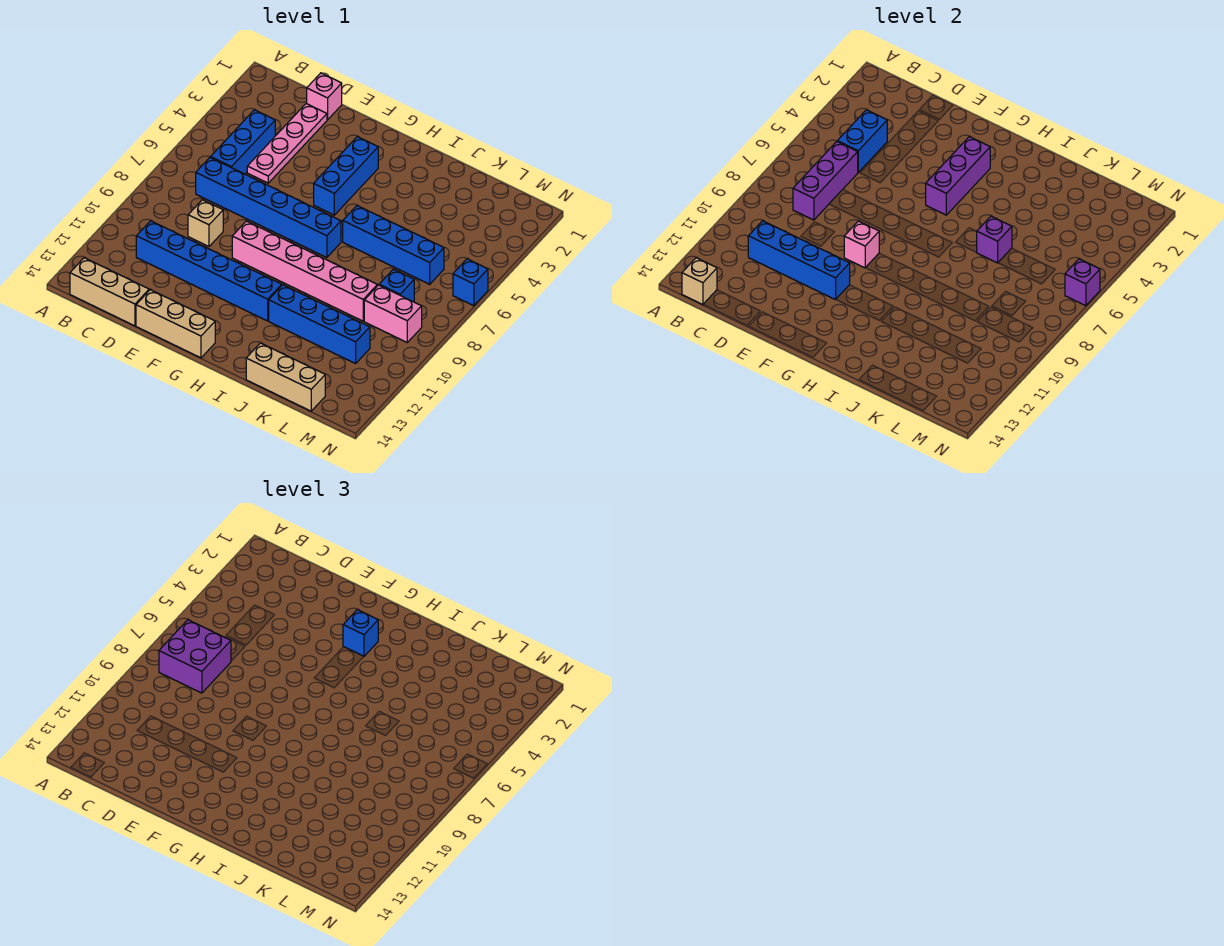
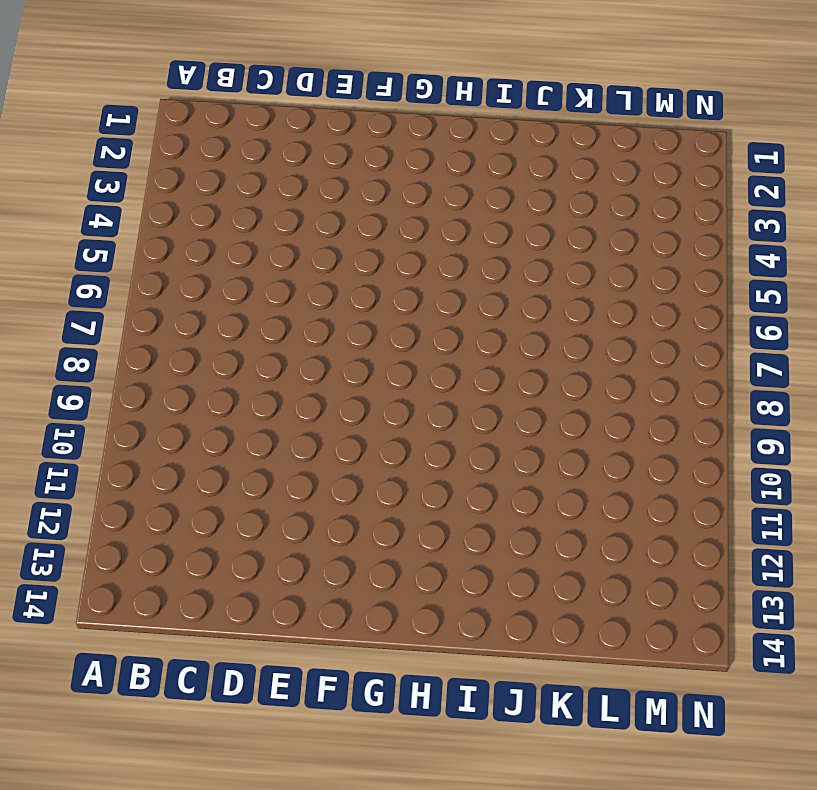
none -> tan brick B14:D14 level 1
none -> blue brick C4:C6 level 1
none -> blue brick C7:H7 level 1

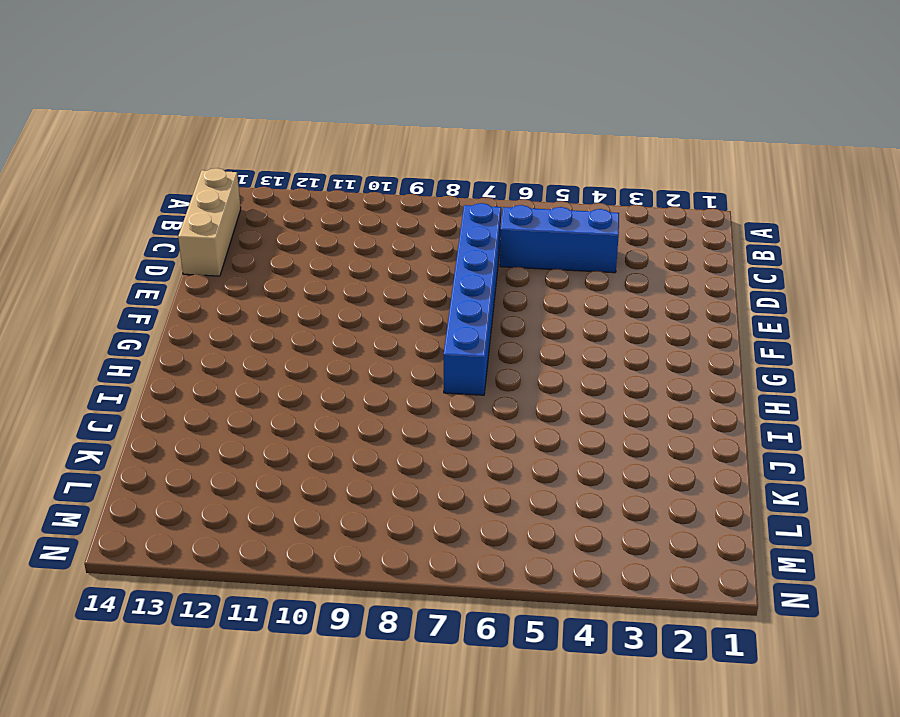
none -> blue brick C11:H11 level 1
none -> pink brick D1 level 1
none -> pink plate D2:D5 level 1

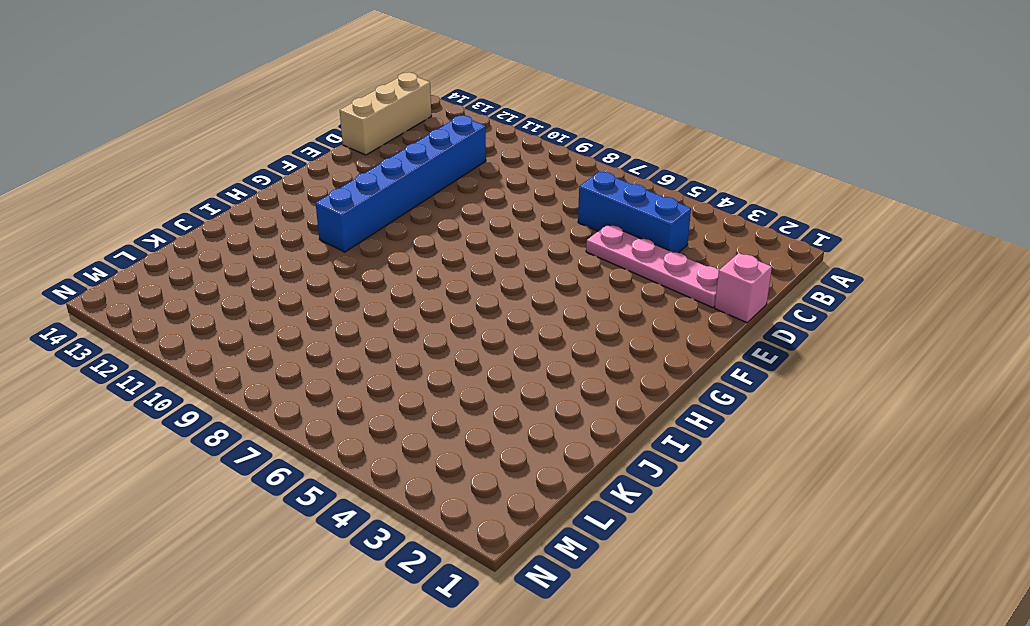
none -> blue brick C7:H7 level 1
none -> tan brick D9 level 1
none -> tan brick E14:G14 level 1

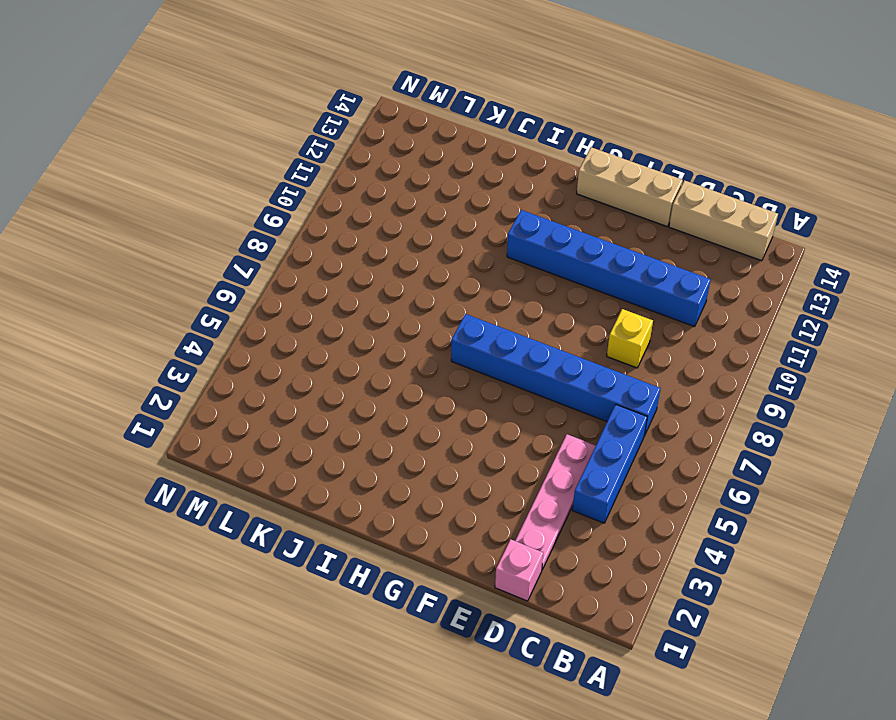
yellow brick D9 level 1 -> tan brick D9 level 1
none -> pink brick F9:K9 level 1
none -> blue brick G3:G5 level 1
none -> blue brick I6:L6 level 1

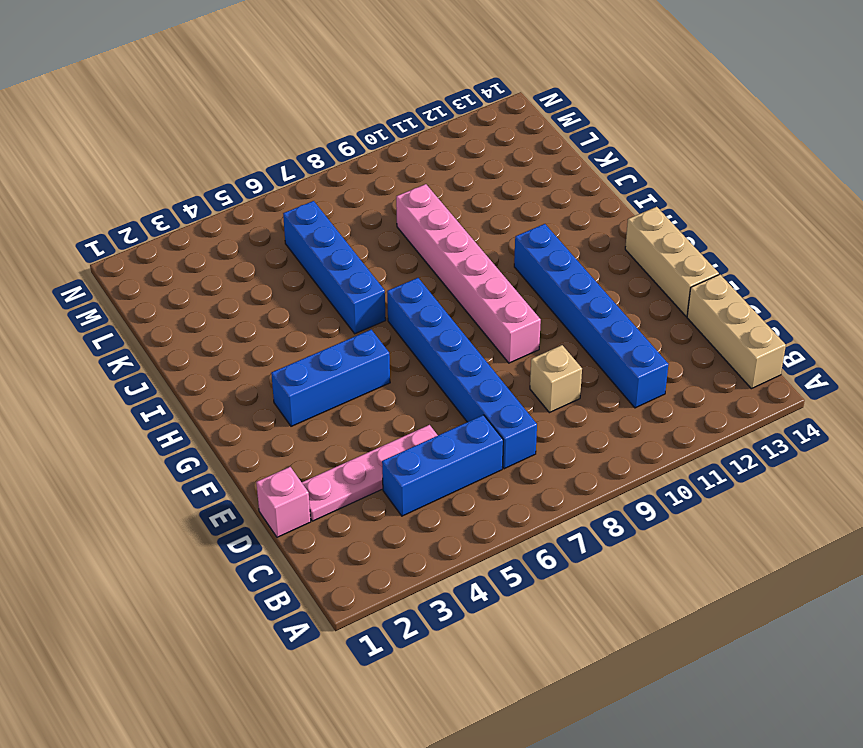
none -> blue brick I11:L11 level 1
none -> tan brick J14:L14 level 1
none -> blue brick L8 level 1

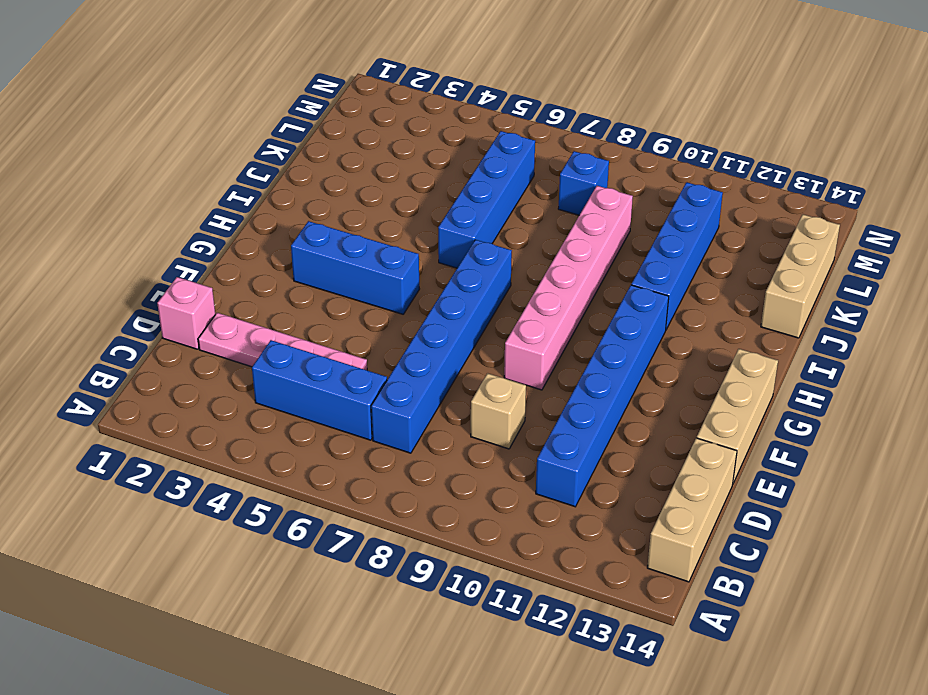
none -> pink brick L9:M9 level 1
none -> blue brick N6 level 1
none -> tan brick B14 level 2

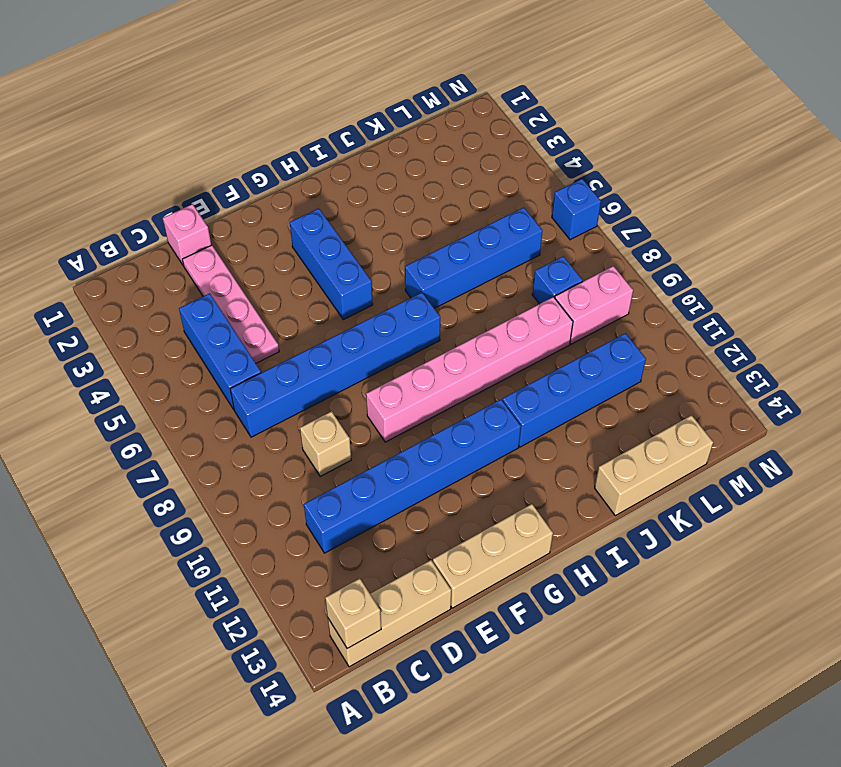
none -> blue brick C4:C5 level 2
none -> purple brick C6:C8 level 2
none -> blue brick C11:F11 level 2

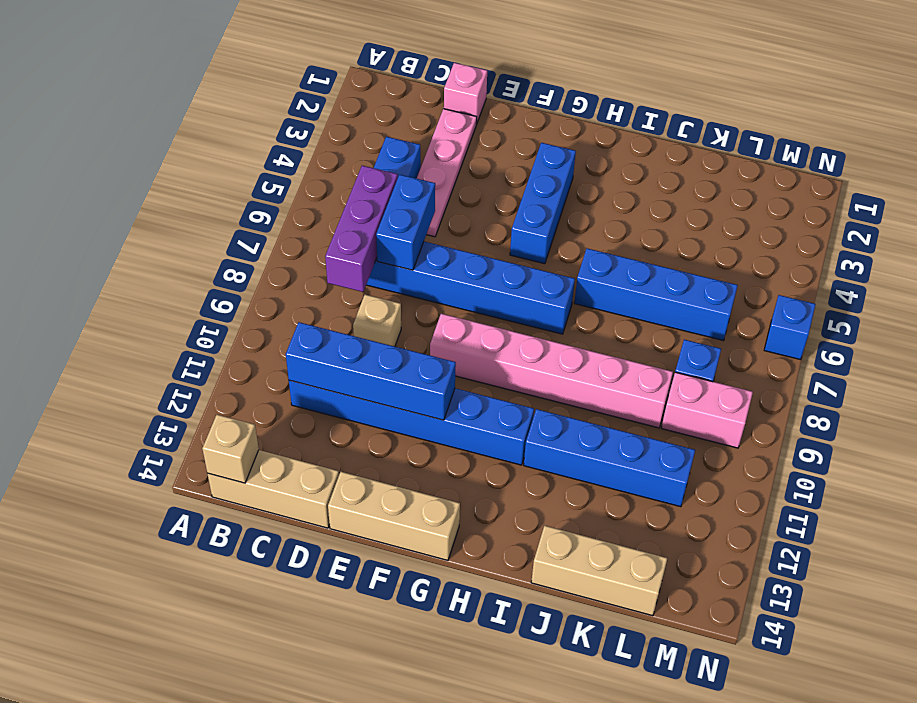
blue brick D6:D7 level 2 -> blue brick C4:C5 level 2
none -> pink brick F9 level 2
none -> purple brick G3:G5 level 2
none -> purple brick J6 level 2

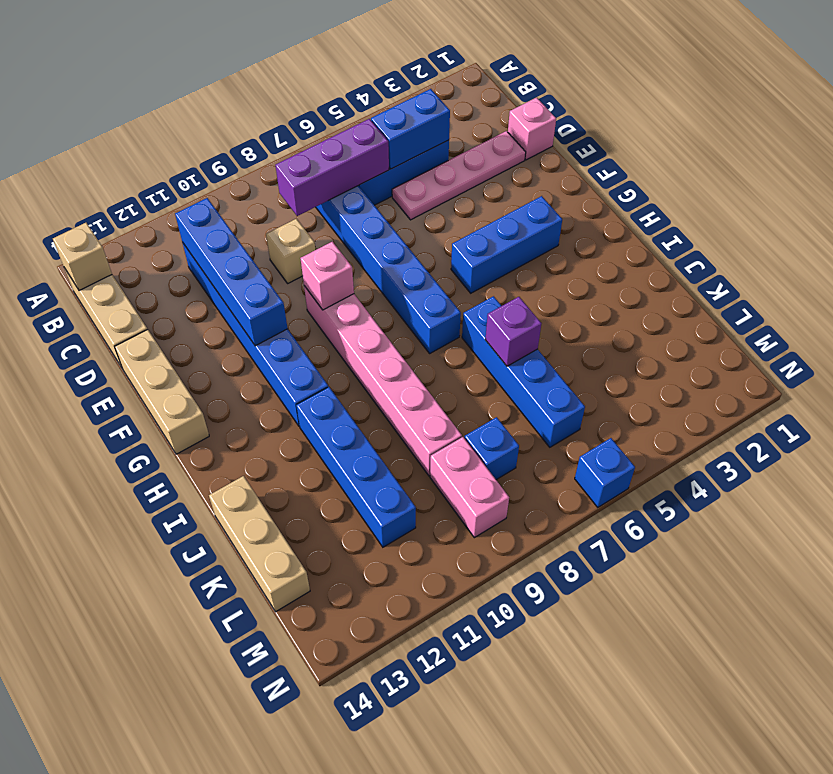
none -> purple brick G3:G5 level 2
none -> purple brick N6 level 2
none -> purple brick B7:C8 level 3

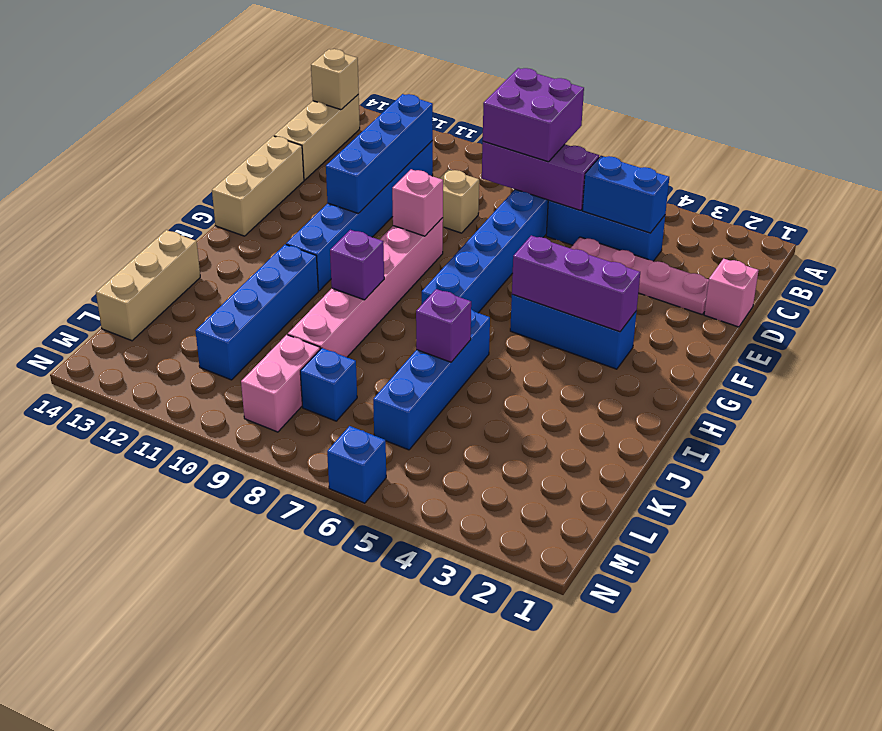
purple brick I9 level 2 -> purple brick N6 level 2
none -> blue brick G3 level 3

